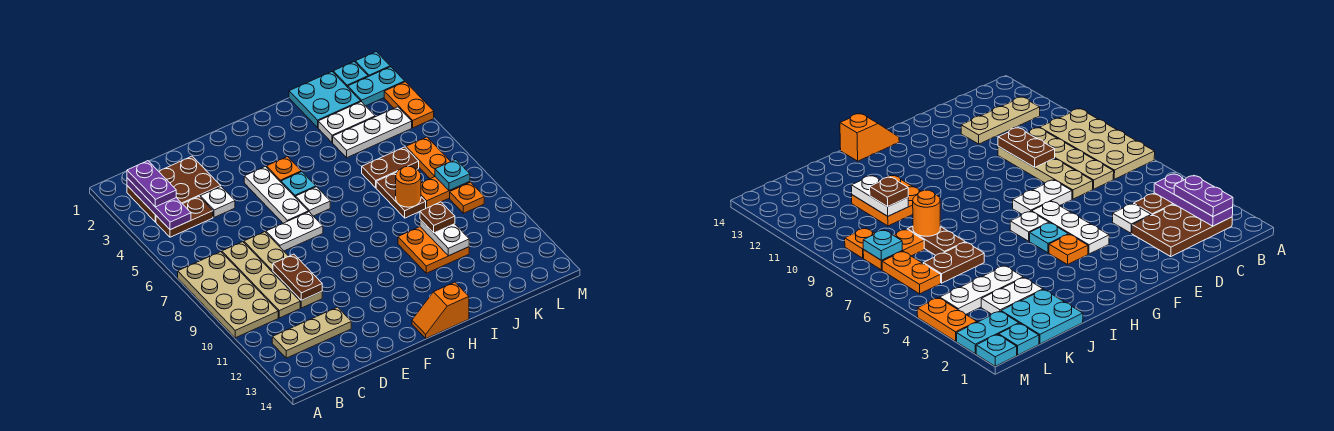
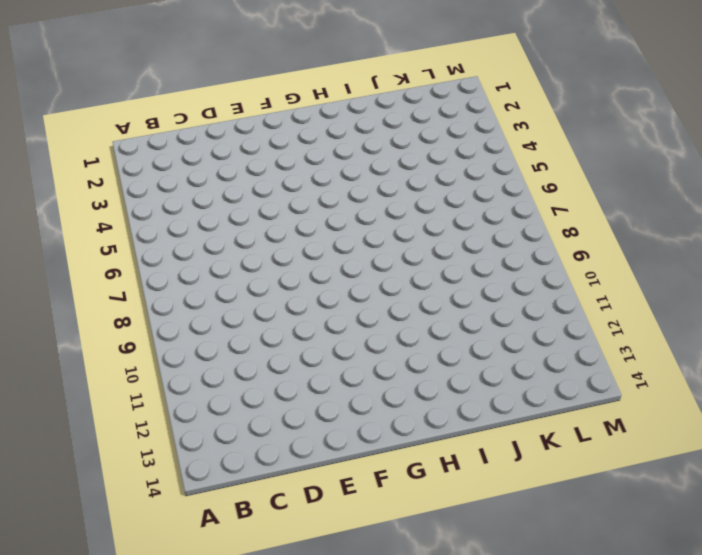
none -> tan plate A7:B10 level 1
none -> brown plate B2:D3 level 1
none -> brown plate B4:C4 level 1
none -> tan plate B12:D12 level 1

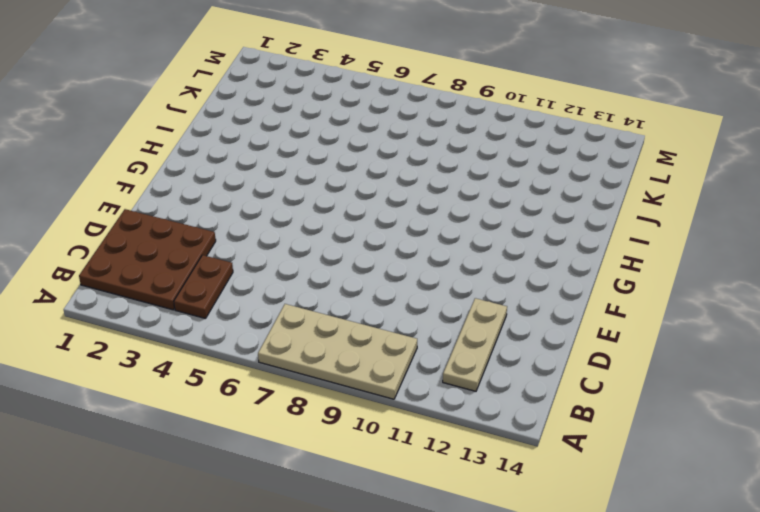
brown plate B1:D3 level 1 -> brown plate B2:D3 level 1
none -> tan plate C7:C10 level 1
none -> white plate D4 level 1
none -> tan plate D7:D10 level 1
none -> white plate E7:F7 level 1

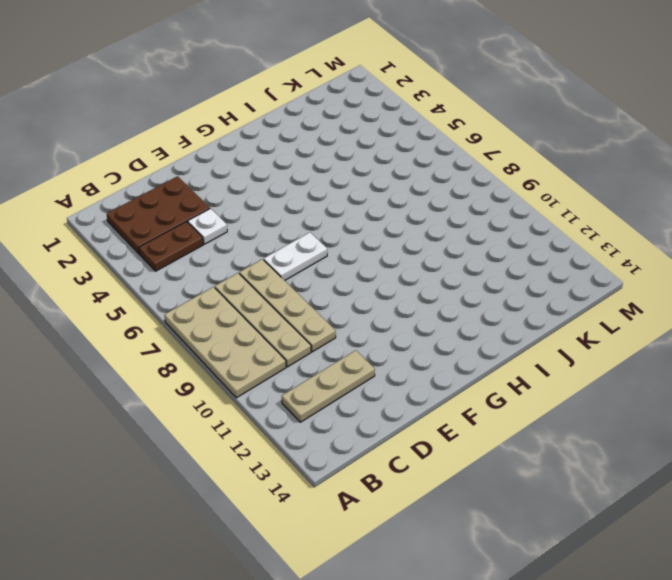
none -> white plate F4:F6 level 1
none -> orange plate G4 level 1
none -> cyan plate G5 level 1
none -> white plate G6 level 1

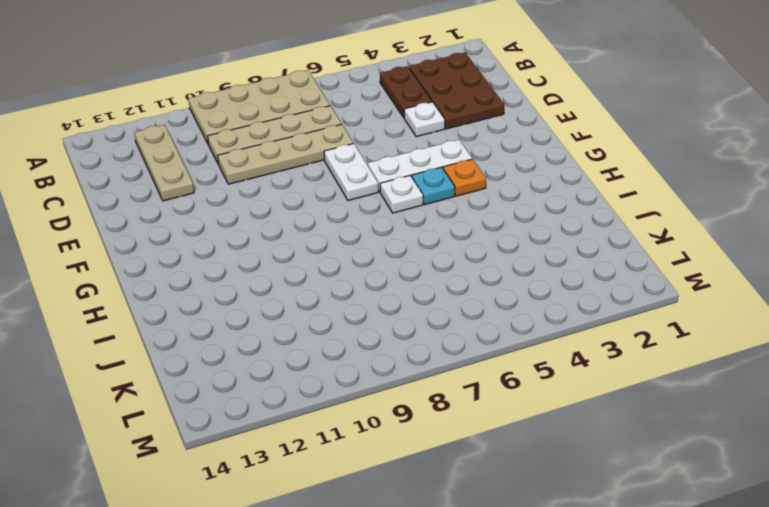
none -> orange slope G14:H14 level 1 top H
none -> orange plate I10:J11 level 1
none -> cyan plate J1:K2 level 1
none -> white plate J3:K3 level 1

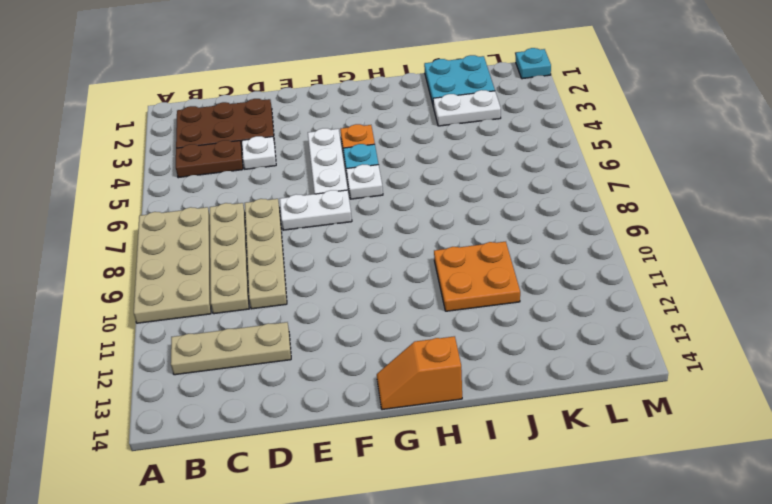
none -> white plate J4:L4 level 1
none -> brown plate J6:K6 level 1
none -> brown plate J7:J8 level 1
none -> orange plate K8:L8 level 1

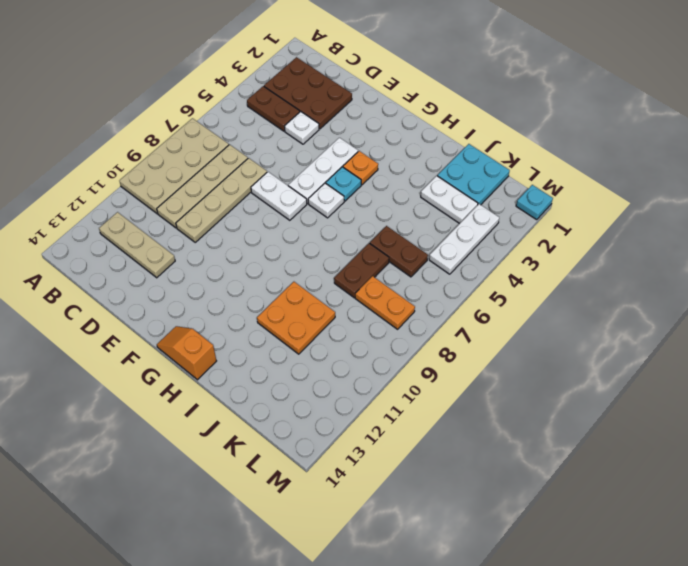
white plate L3:L5 level 1 -> white plate J4:L4 level 1
none -> cyan plate L1 level 1
none -> cyan plate L2:M2 level 1
none -> orange plate L6:L7 level 1
none -> orange plate L9 level 1

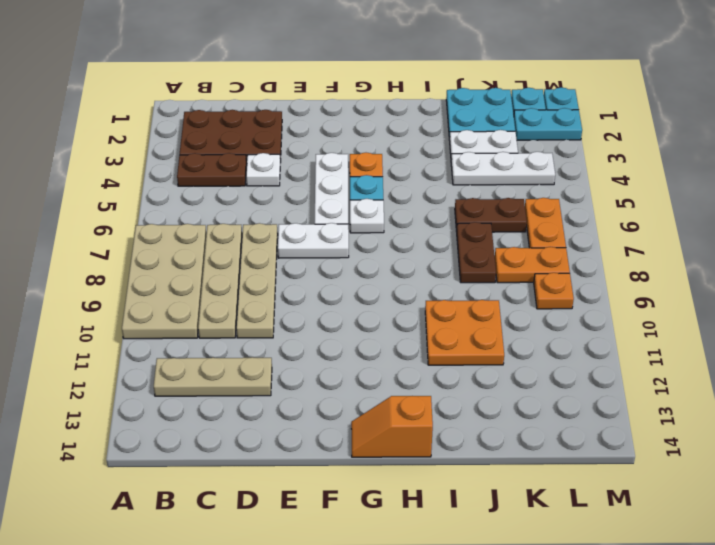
none -> orange plate M3:M4 level 1
none -> purple plate B2:B4 level 2
none -> brown plate D9:D10 level 2
none -> orange round brick J8 level 2

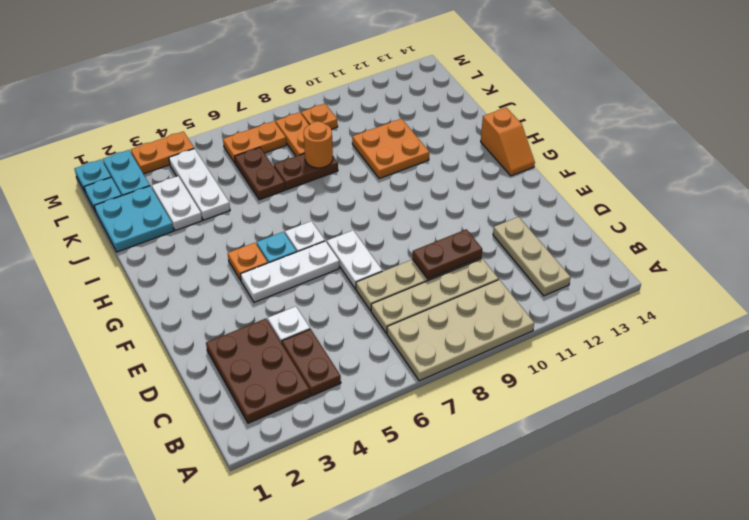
none -> purple plate B2:B4 level 2
none -> white plate J10:J11 level 2
none -> cyan plate L8 level 2
none -> purple plate B2:B3 level 3

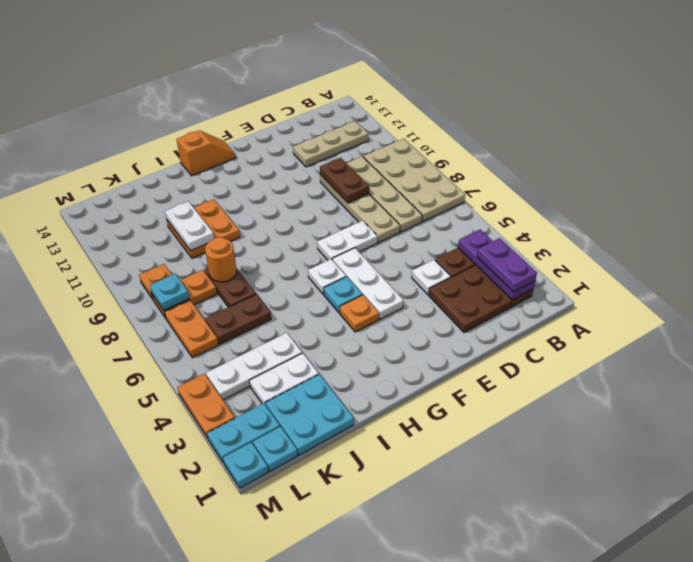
none -> brown plate J10 level 3

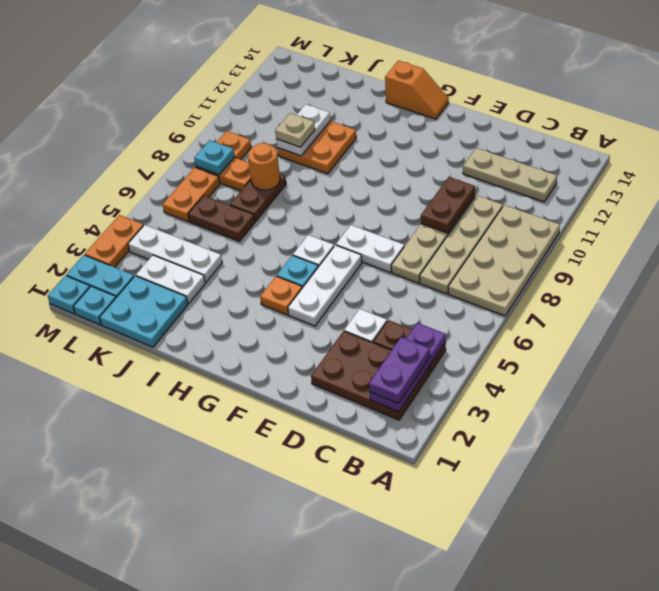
tan plate J10 level 3 -> brown plate J10 level 3

